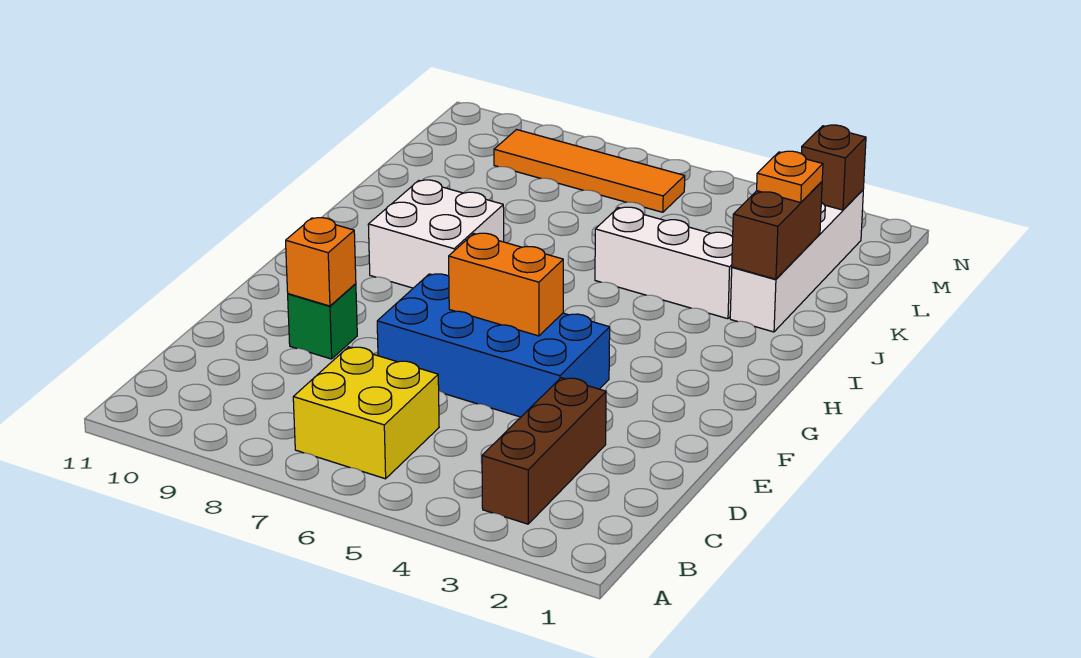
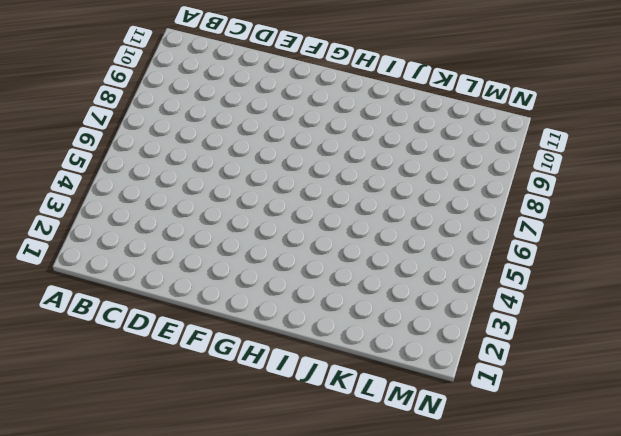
none -> brown brick B3:D3 level 1
none -> yellow brick B6:C7 level 1
none -> blue brick E4:F7 level 1

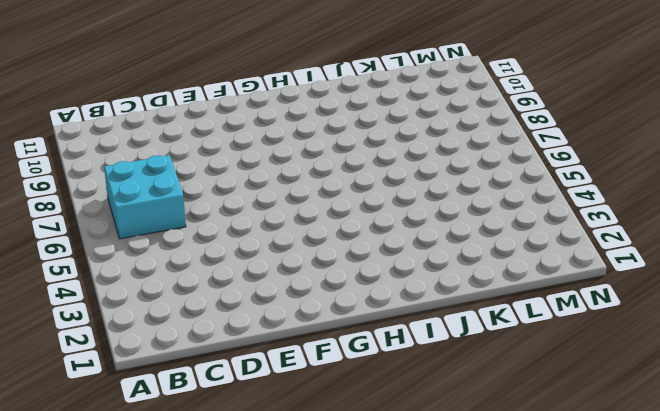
cyan brick B6:C7 level 1 -> yellow brick B6:C7 level 1
none -> brown brick B3:D3 level 1
none -> blue brick E4:F7 level 1
none -> green brick E9 level 1

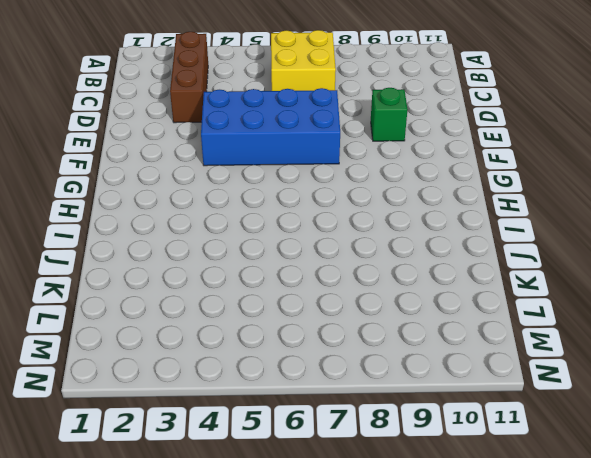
none -> white brick H8:I9 level 1
none -> white brick J2:M2 level 1
none -> white brick J3:J5 level 1

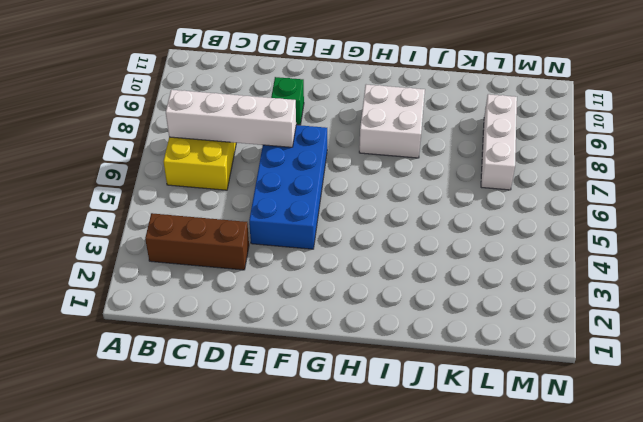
white brick B7:E7 level 2 -> white brick J2:M2 level 1
white brick L7:L9 level 1 -> white brick J3:J5 level 1
none -> orange tile M6:M9 level 1
none -> orange brick E9 level 2
none -> orange brick F5:F6 level 2

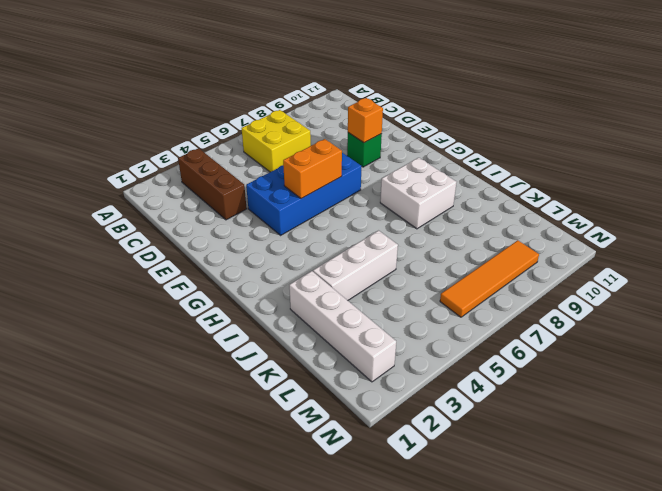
none -> brown brick J2:K2 level 2
none -> brown brick M2 level 2
none -> orange plate K2 level 3

